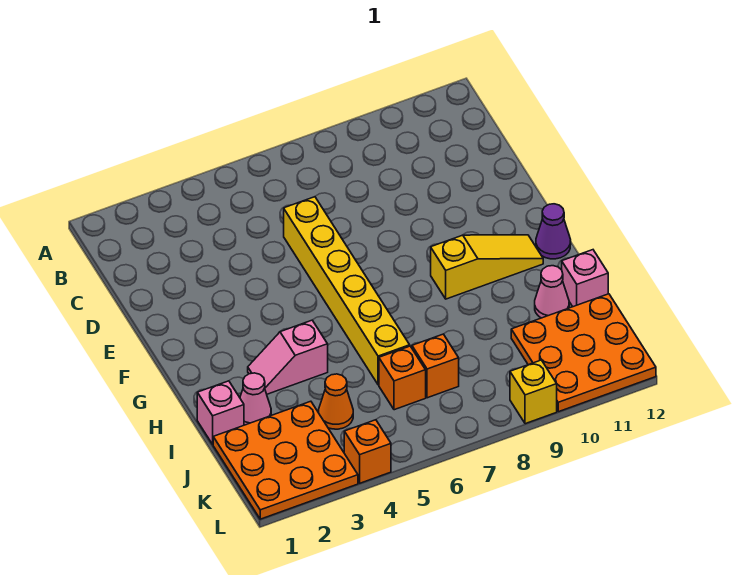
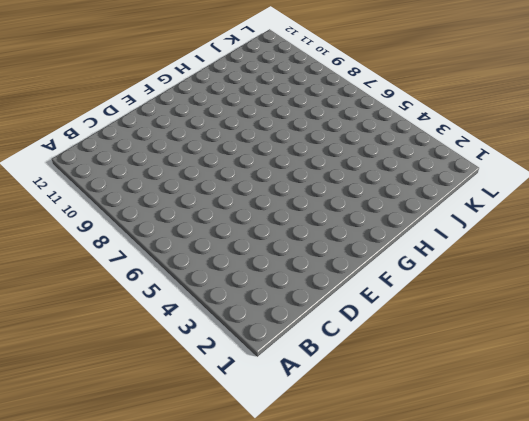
none -> yellow brick D6:I6 level 1
none -> yellow slope G9:G11 level 1 top 9
none -> purple cone G12 level 1

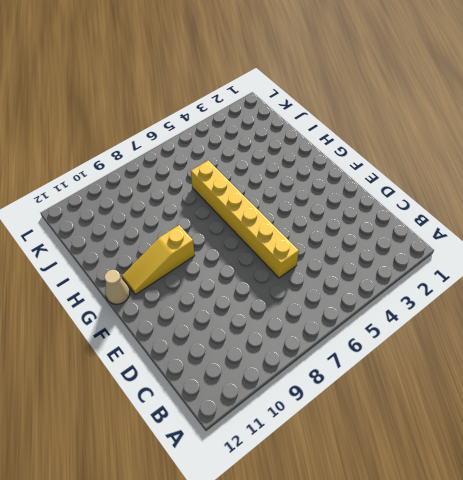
tan cone G12 level 1 -> purple cone G12 level 1
none -> pink slope H3:H4 level 1 top 4
none -> pink brick I1 level 1
none -> pink cone I2 level 1

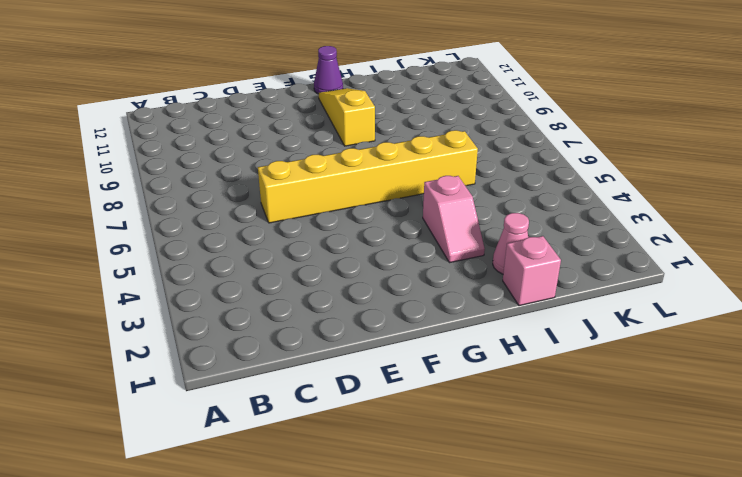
none -> pink cone I11 level 1
none -> pink brick I12 level 1
none -> orange plate J1:L3 level 1

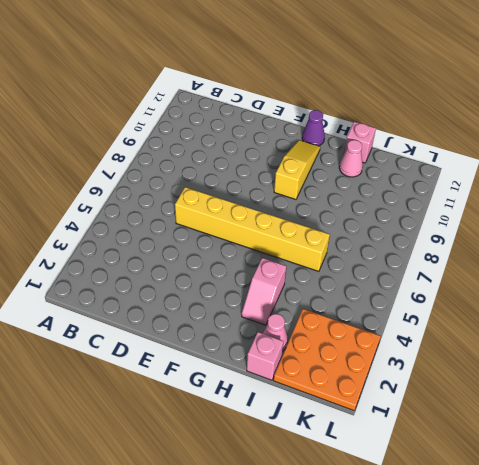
none -> orange cone J4 level 1
none -> orange brick J6 level 1
none -> orange brick J7 level 1

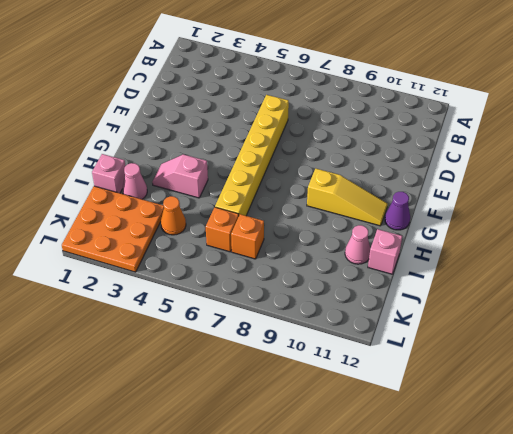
none -> orange plate J10:L12 level 1
none -> orange brick L4 level 1
none -> yellow brick L9 level 1

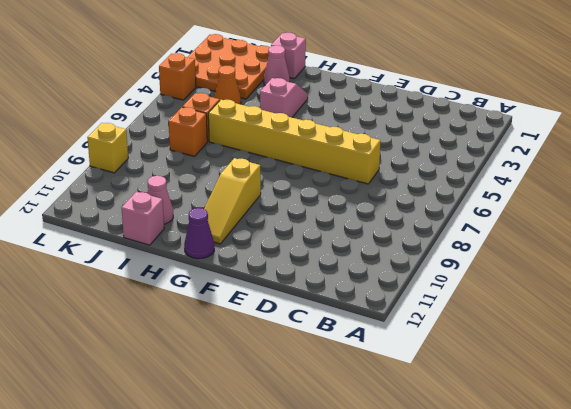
none -> orange plate J10:L12 level 1

